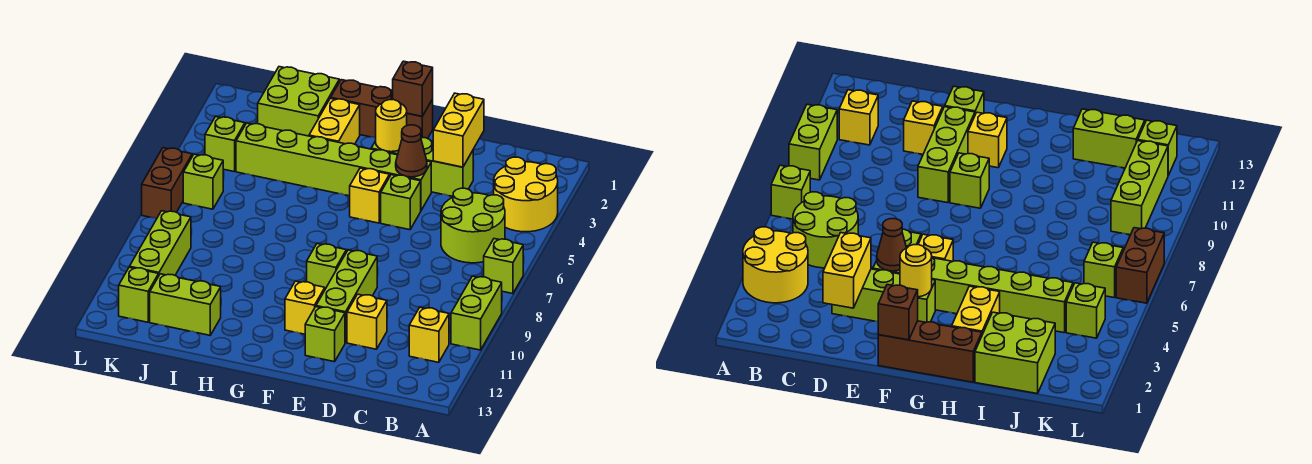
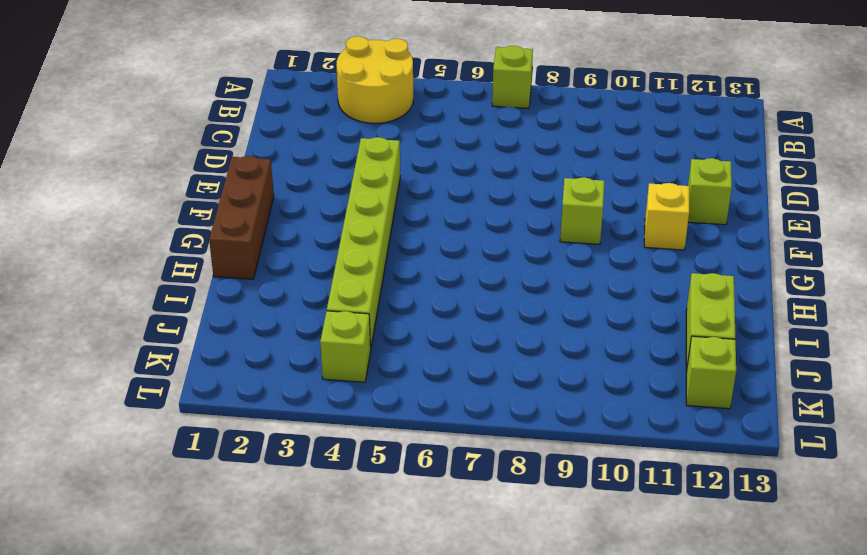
none -> lime brick A9:A10 level 1
none -> lime round brick B5:C6 level 1
none -> yellow brick B11 level 1

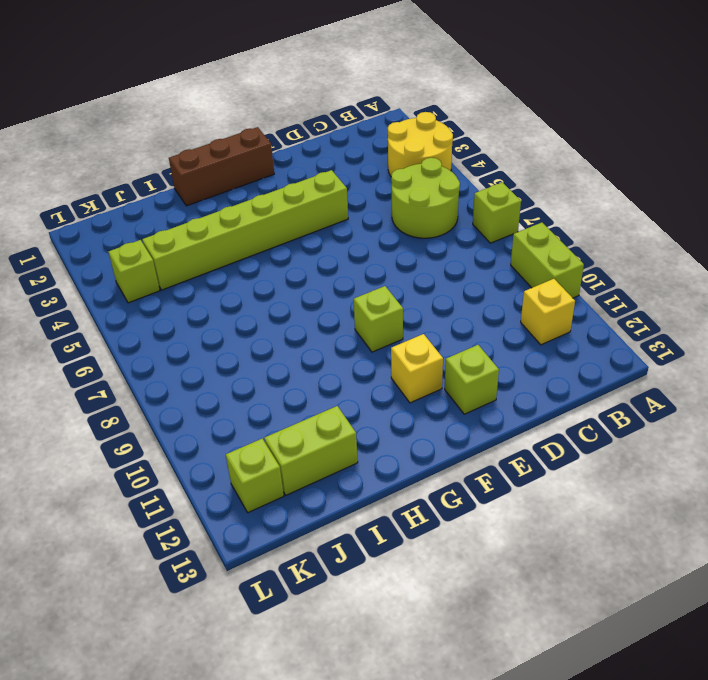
none -> lime brick D3:F3 level 1
none -> yellow brick D11 level 1
none -> lime brick E5 level 1

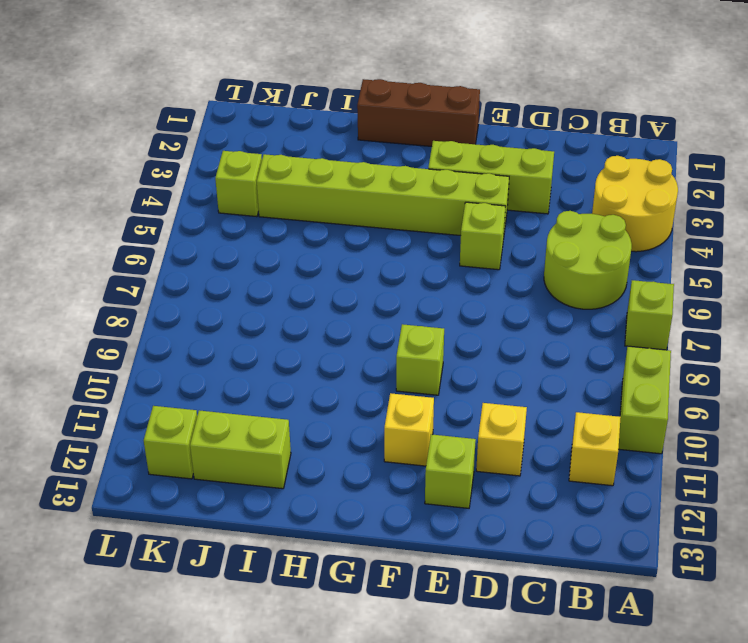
none -> lime brick E9:E11 level 1
none -> yellow brick F5 level 1
none -> yellow brick H2:H3 level 1

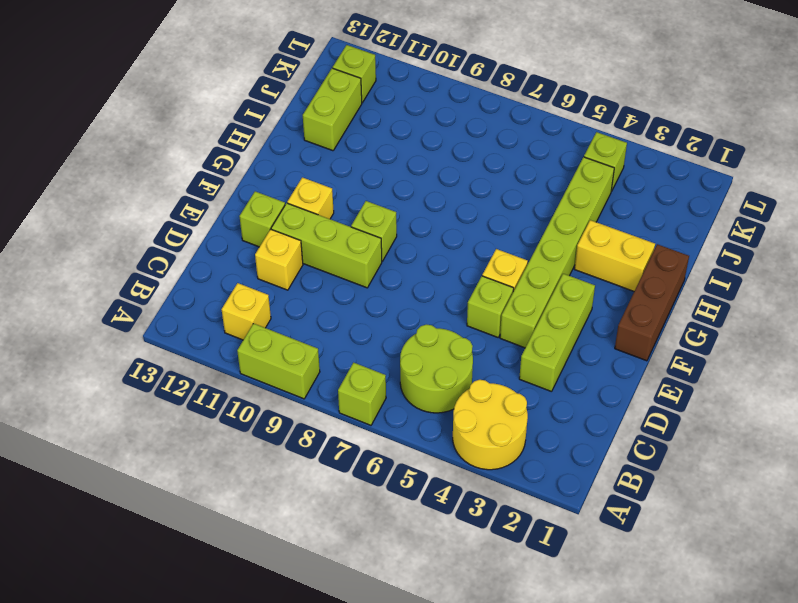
none -> lime brick I1:J2 level 1
none -> lime brick K6 level 1
none -> lime brick K9:K11 level 1

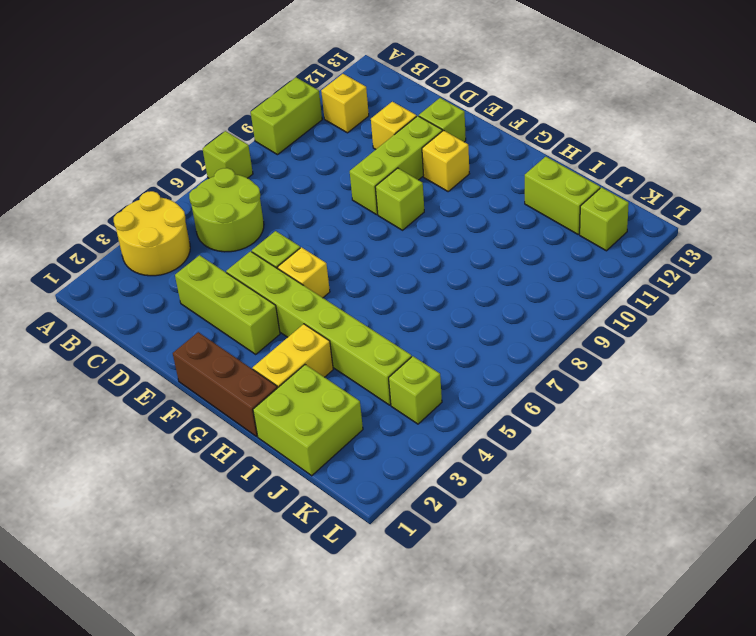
none -> lime brick K6 level 1
none -> lime brick K9:K11 level 1
none -> brown brick L6:L7 level 1

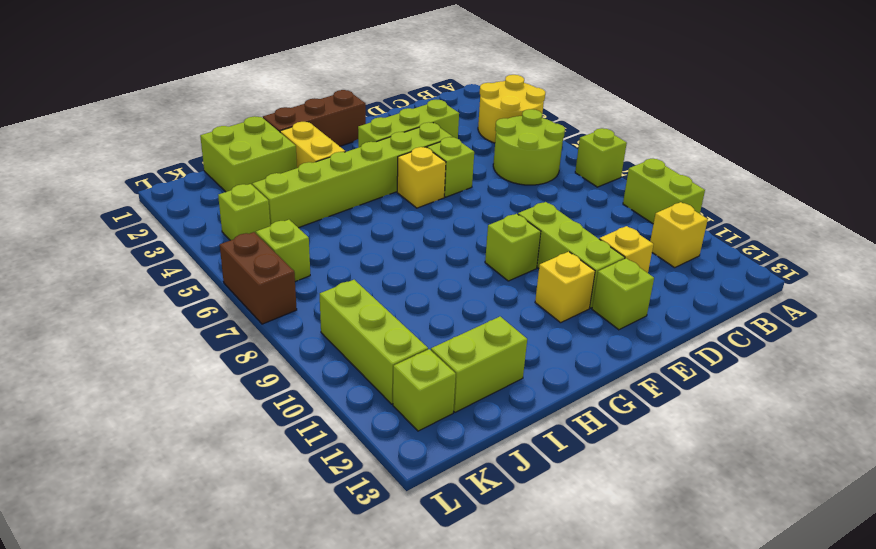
none -> yellow brick D2:D3 level 2
none -> brown cone E4 level 2
none -> brown brick F1 level 2

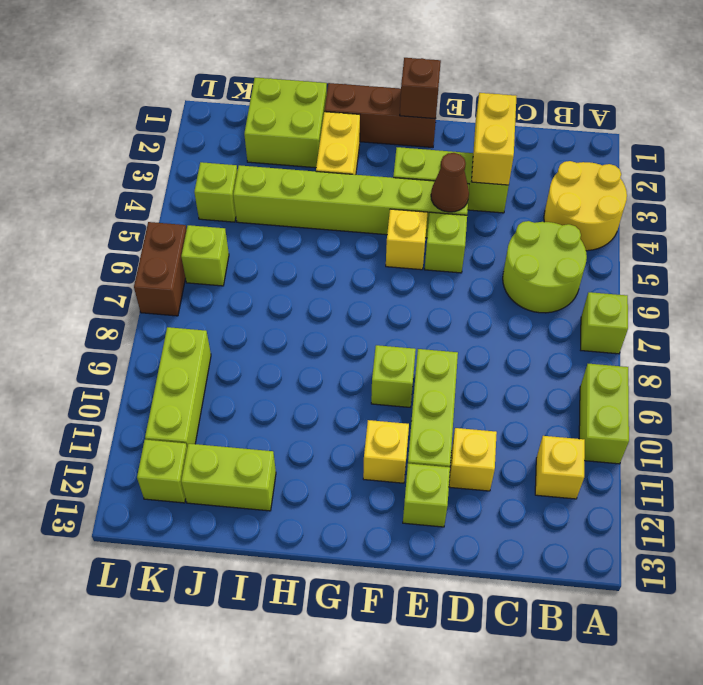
none -> yellow round brick F3 level 2

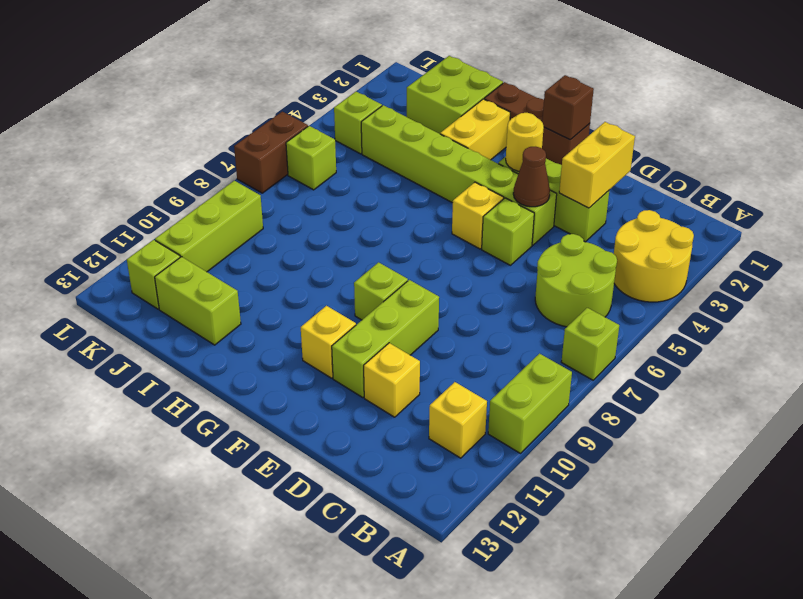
none -> lime brick E12 level 1

